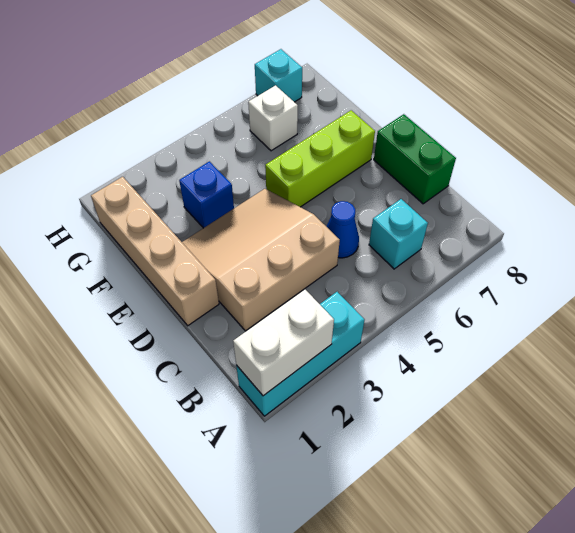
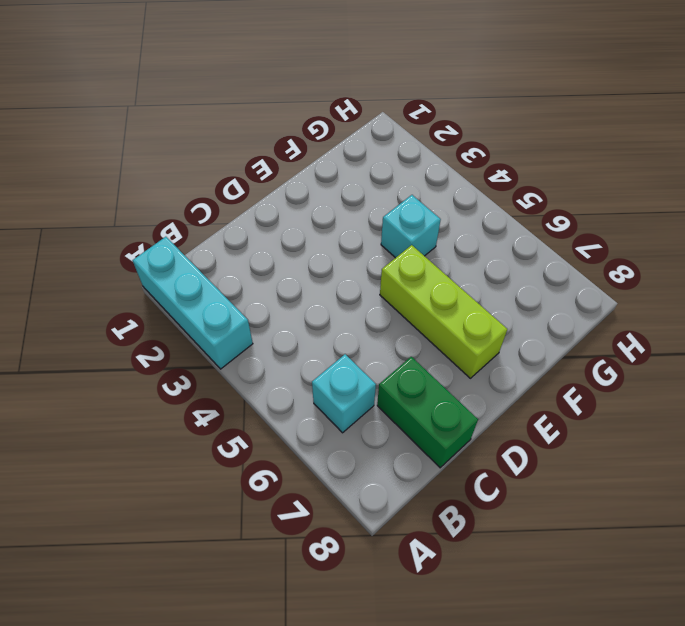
green brick C7:C8 level 1 -> green brick C8:D8 level 1
cyan brick F4 level 1 -> cyan brick H7 level 1
none -> tan slope C2:E4 level 1 top C
none -> blue cone C5 level 1

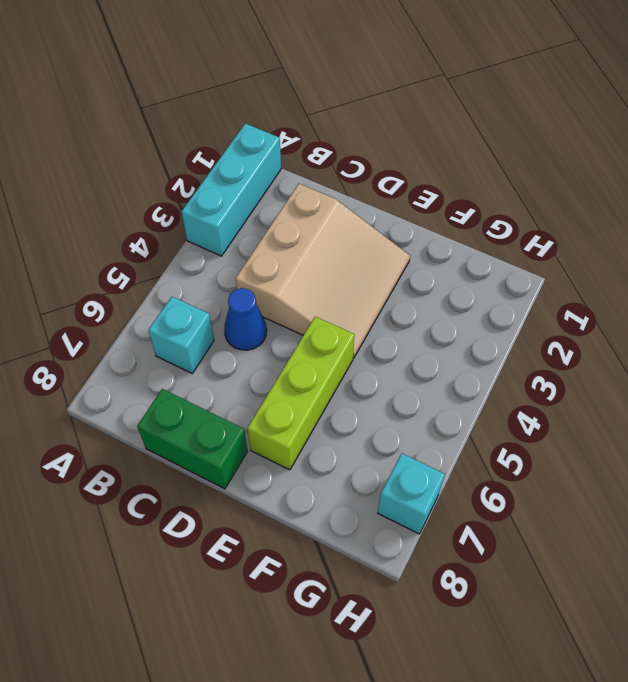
none -> tan brick D1:G1 level 1
none -> blue brick F3 level 1

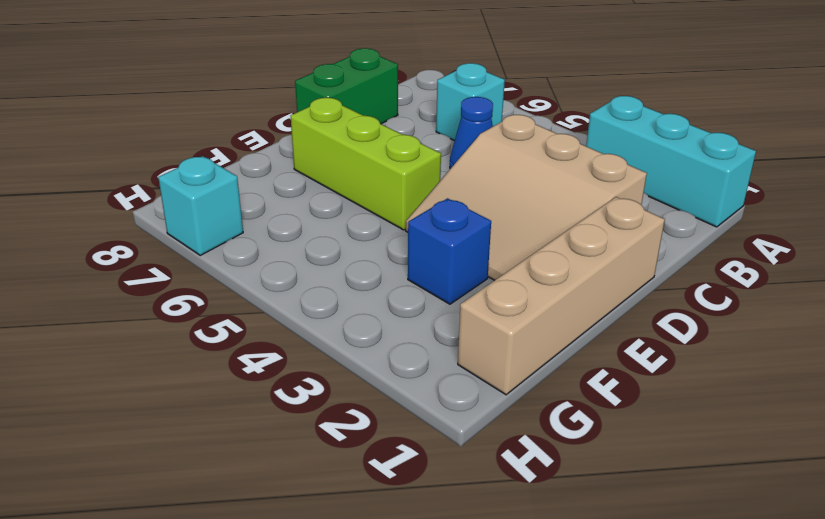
none -> white brick G6 level 1
none -> white brick A1:A2 level 2

